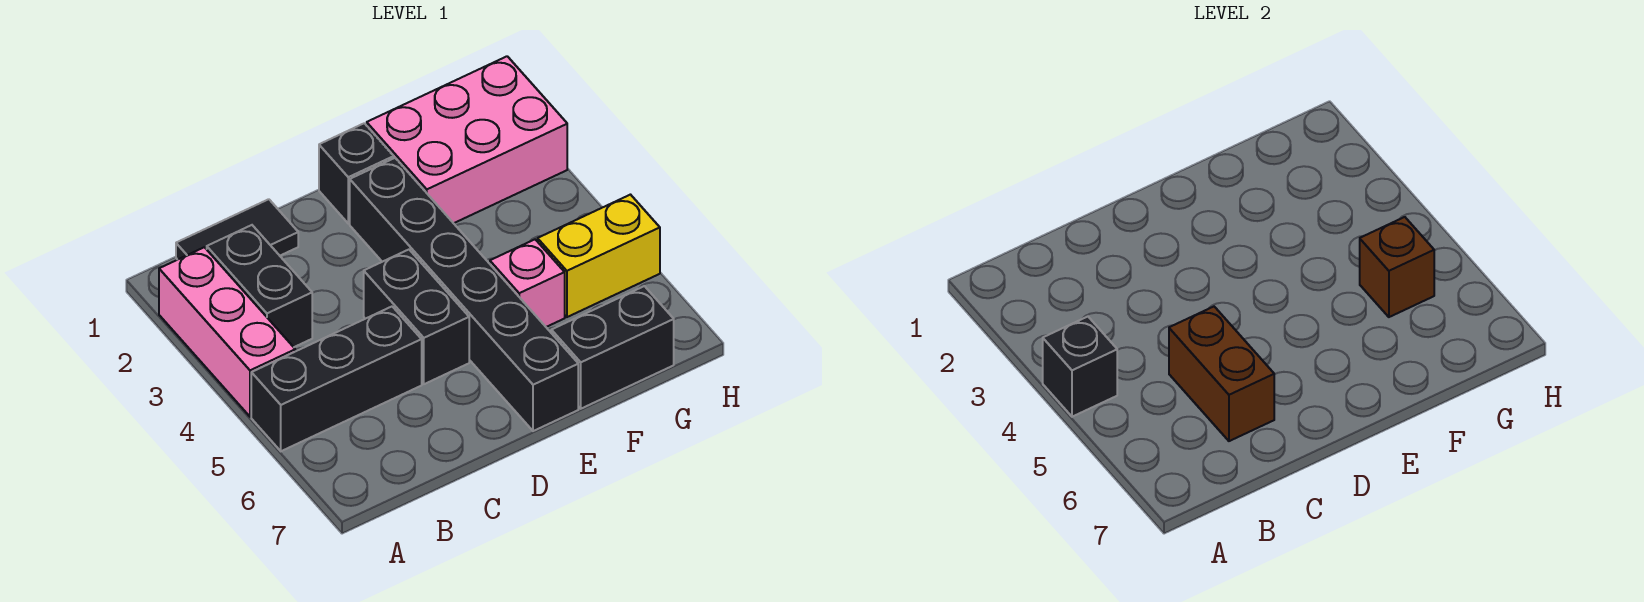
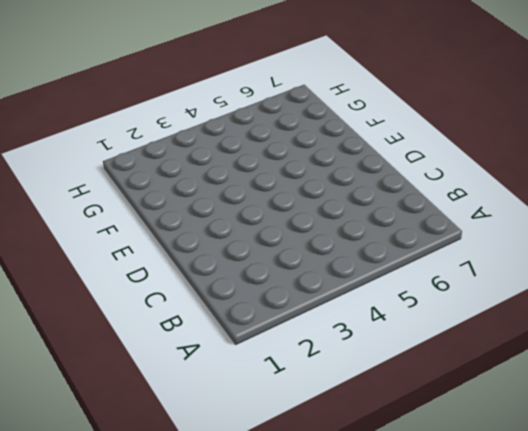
none -> pink brick A2:A4 level 1
none -> black brick A5:C5 level 1
none -> black tile B1:C1 level 1

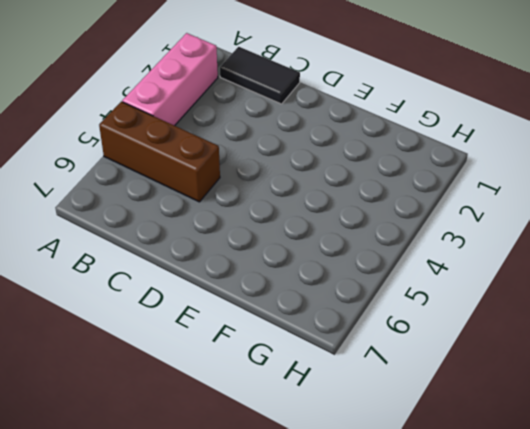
brown brick A5:C5 level 1 -> black brick A5:C5 level 1
none -> black brick B2:B3 level 1
none -> black brick D4:D5 level 1
none -> black brick E1 level 1

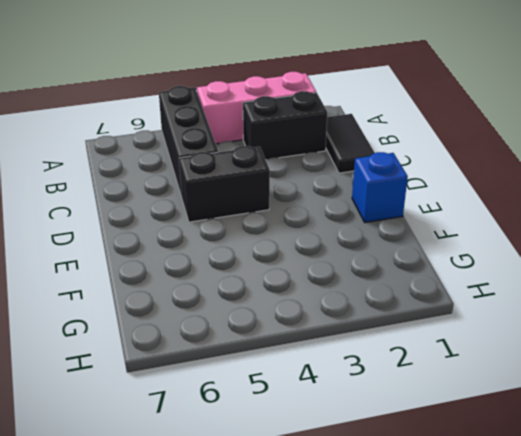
blue brick E1 level 1 -> black brick E1 level 1
none -> black brick E2:E7 level 1
none -> pink brick F1:H2 level 1
none -> pink brick F5 level 1

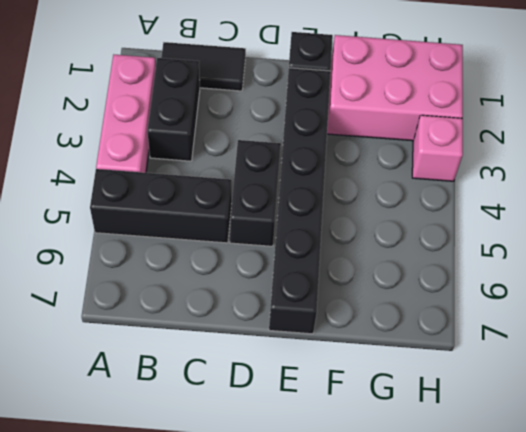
pink brick H3 level 1 -> pink brick F5 level 1
none -> black brick F7:G7 level 1
none -> yellow brick G5:H5 level 1
none -> black brick A4 level 2

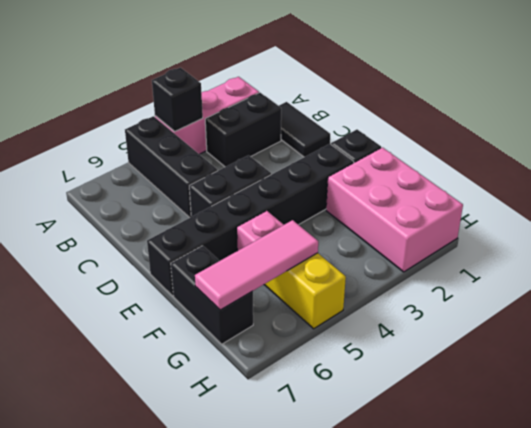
pink tile G5:G7 level 2 -> brown brick G5 level 2
none -> brown brick C5:C6 level 2

